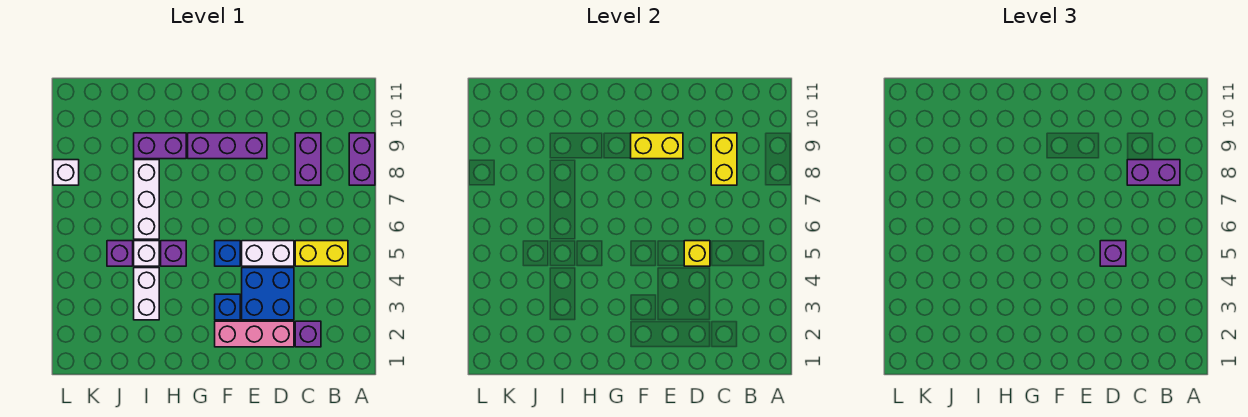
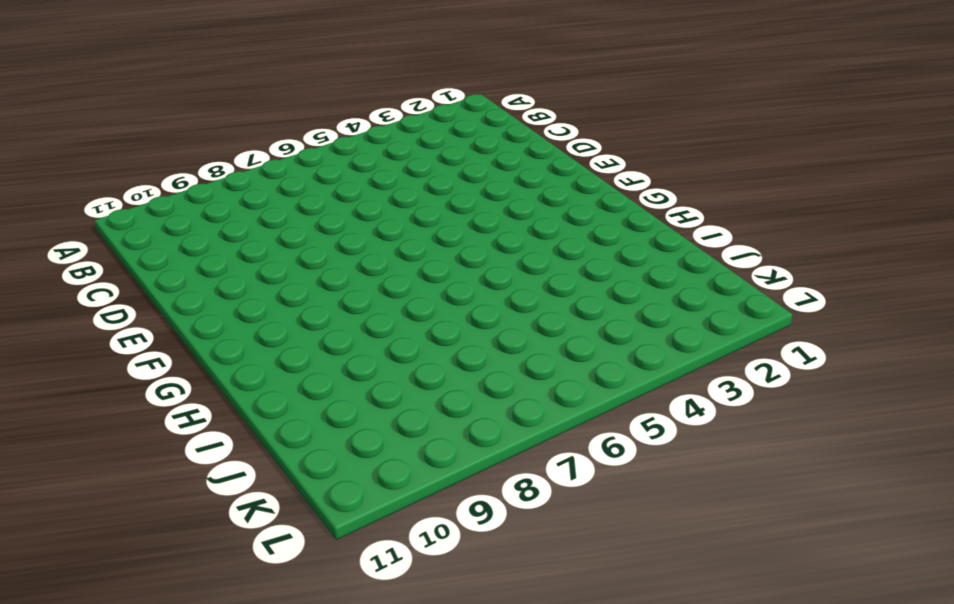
none -> purple brick A8:A9 level 1
none -> yellow brick B5:C5 level 1
none -> purple brick C2 level 1

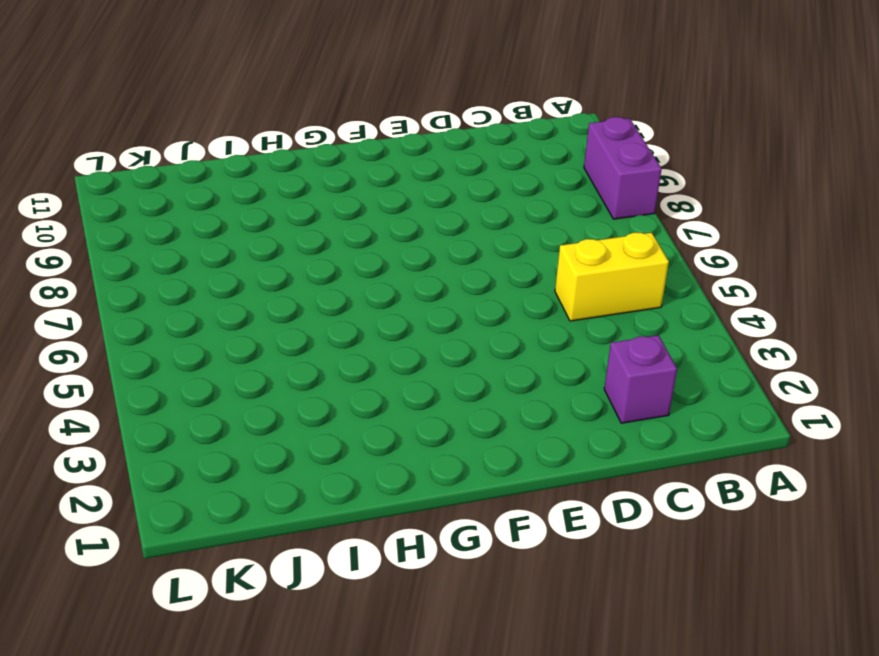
none -> purple brick C8:C9 level 1
none -> pink brick D2:F2 level 1
none -> blue brick D3:E4 level 1

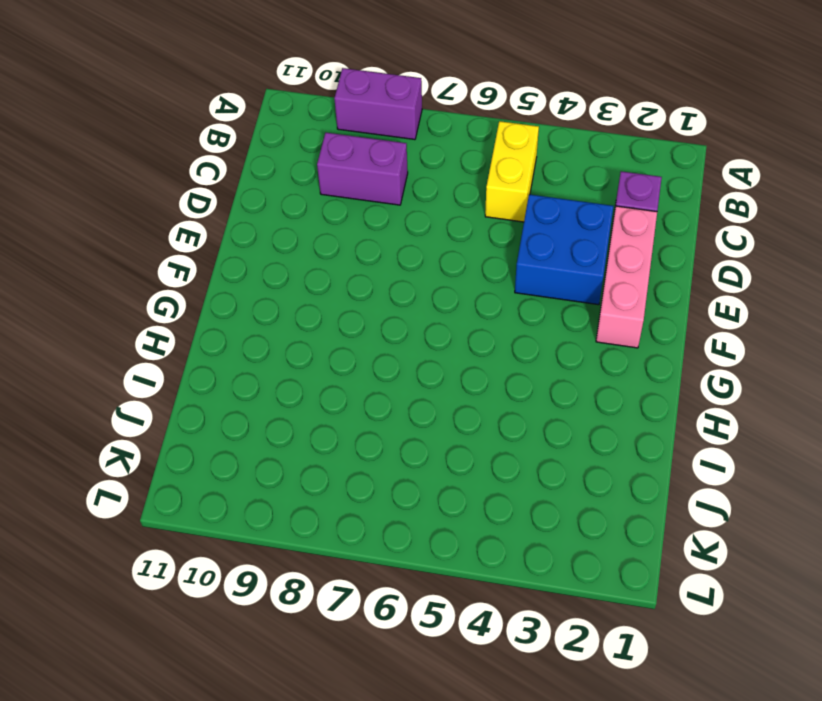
none -> white brick D5:E5 level 1
none -> purple brick E9:G9 level 1
none -> blue brick F3 level 1

